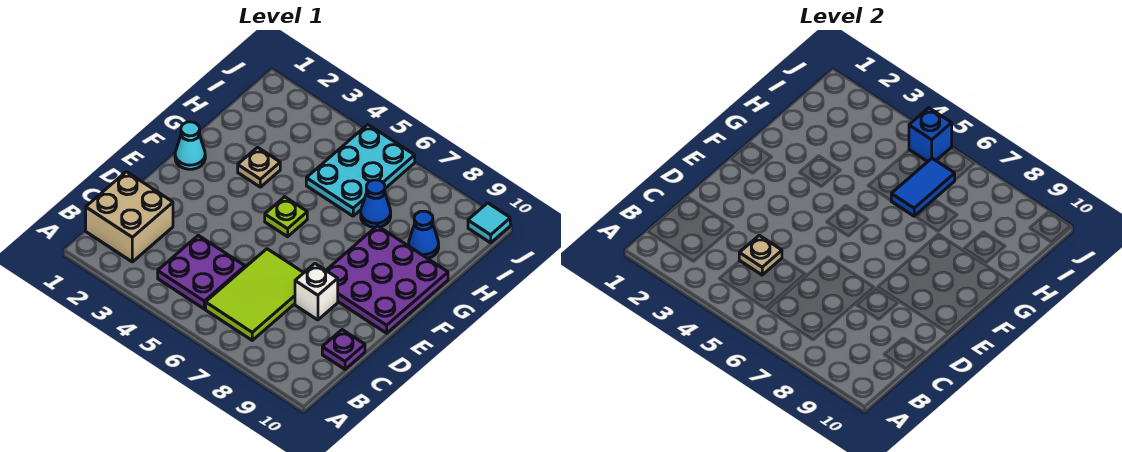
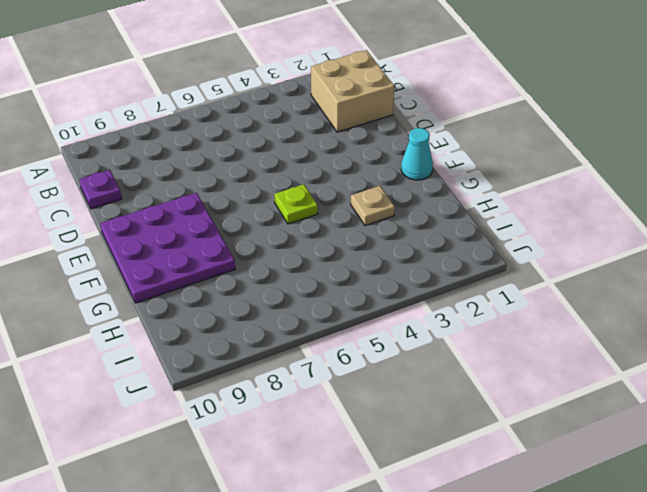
none -> purple plate B4:C5 level 1
none -> lime tile B6:D7 level 1
none -> white brick D8 level 1

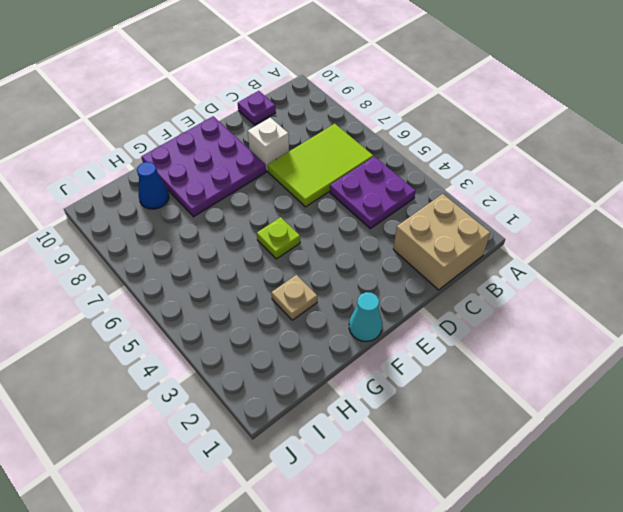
none -> cyan plate H5:J6 level 1
none -> blue cone H7 level 1
none -> cyan tile J10 level 1

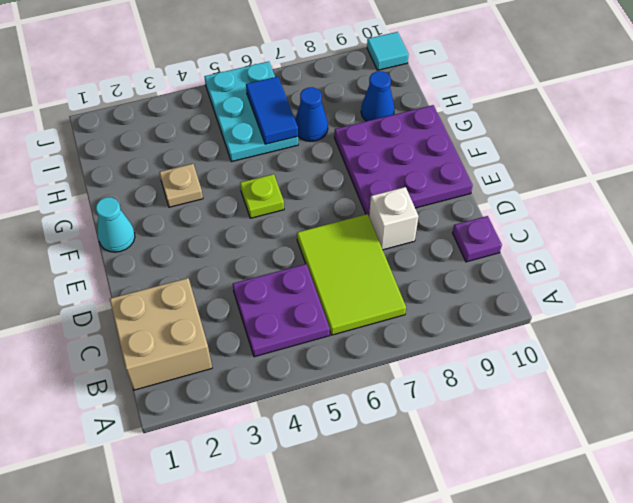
none -> tan plate C4 level 2
none -> blue brick J5 level 2

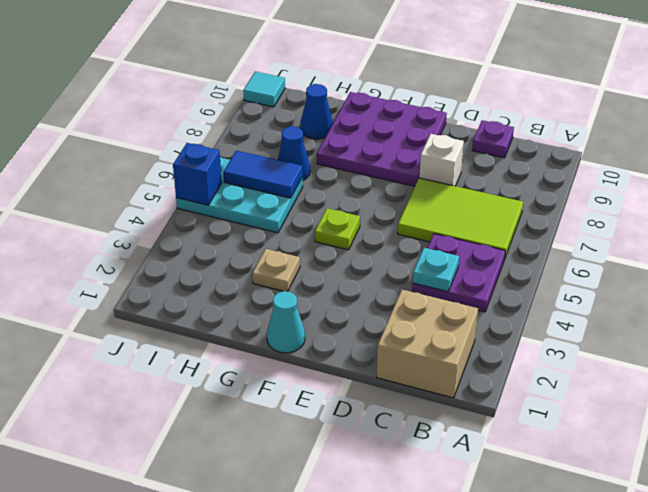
cyan plate C4 level 2 -> tan plate C4 level 2

